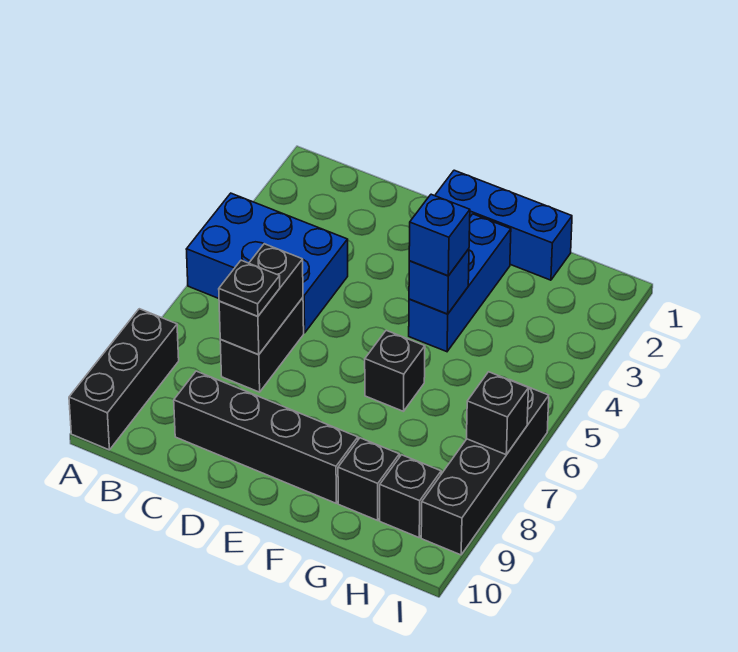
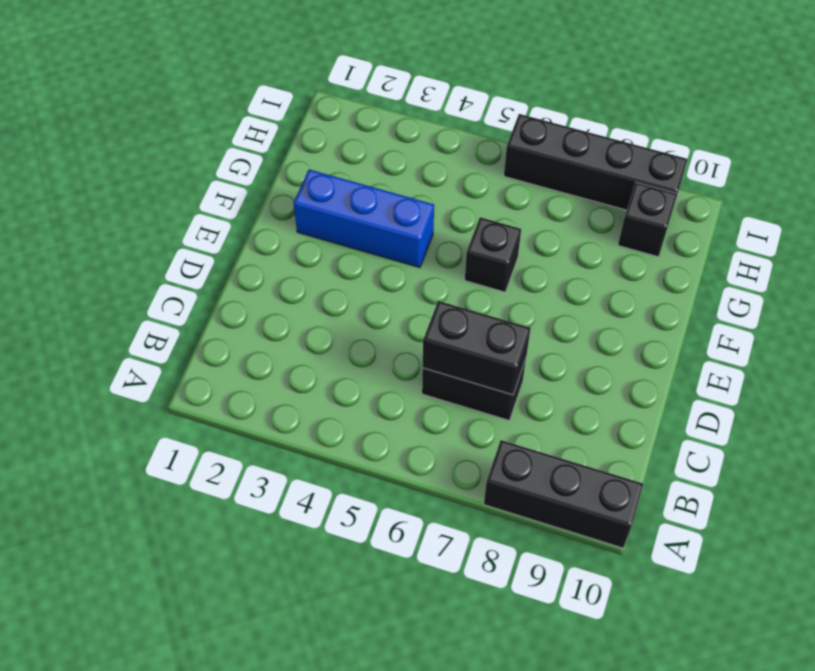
none -> blue brick A4:C5 level 1
none -> black brick C9:F9 level 1
none -> blue brick E1:G1 level 1

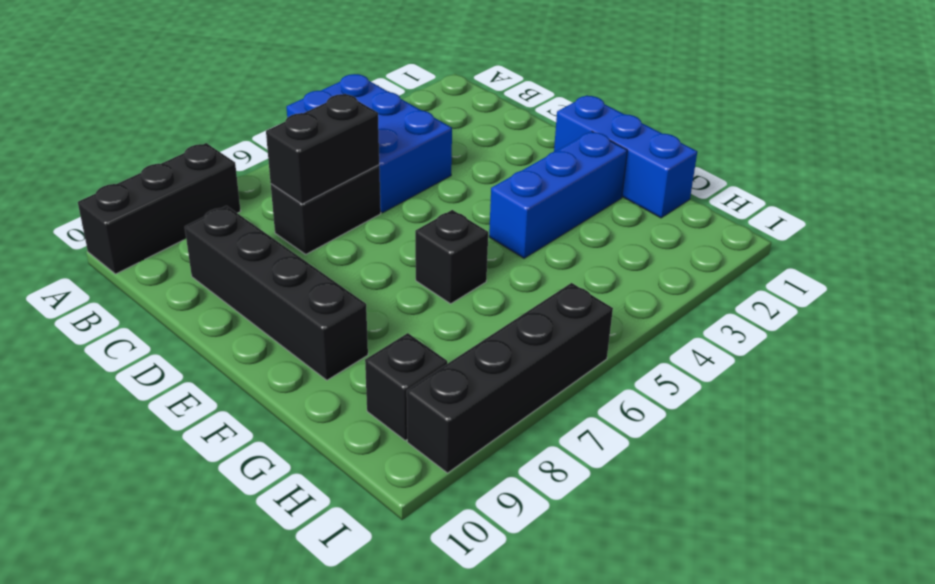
none -> black brick G9 level 1
none -> blue brick F4 level 2
none -> black brick I7 level 2

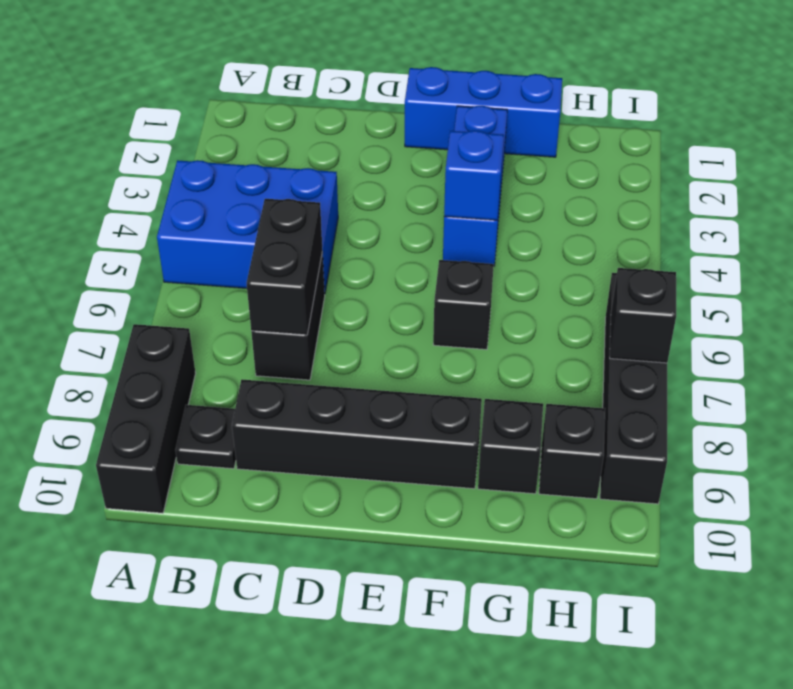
black plate B9 level 1 -> black plate C7 level 3
none -> blue brick F4 level 3

